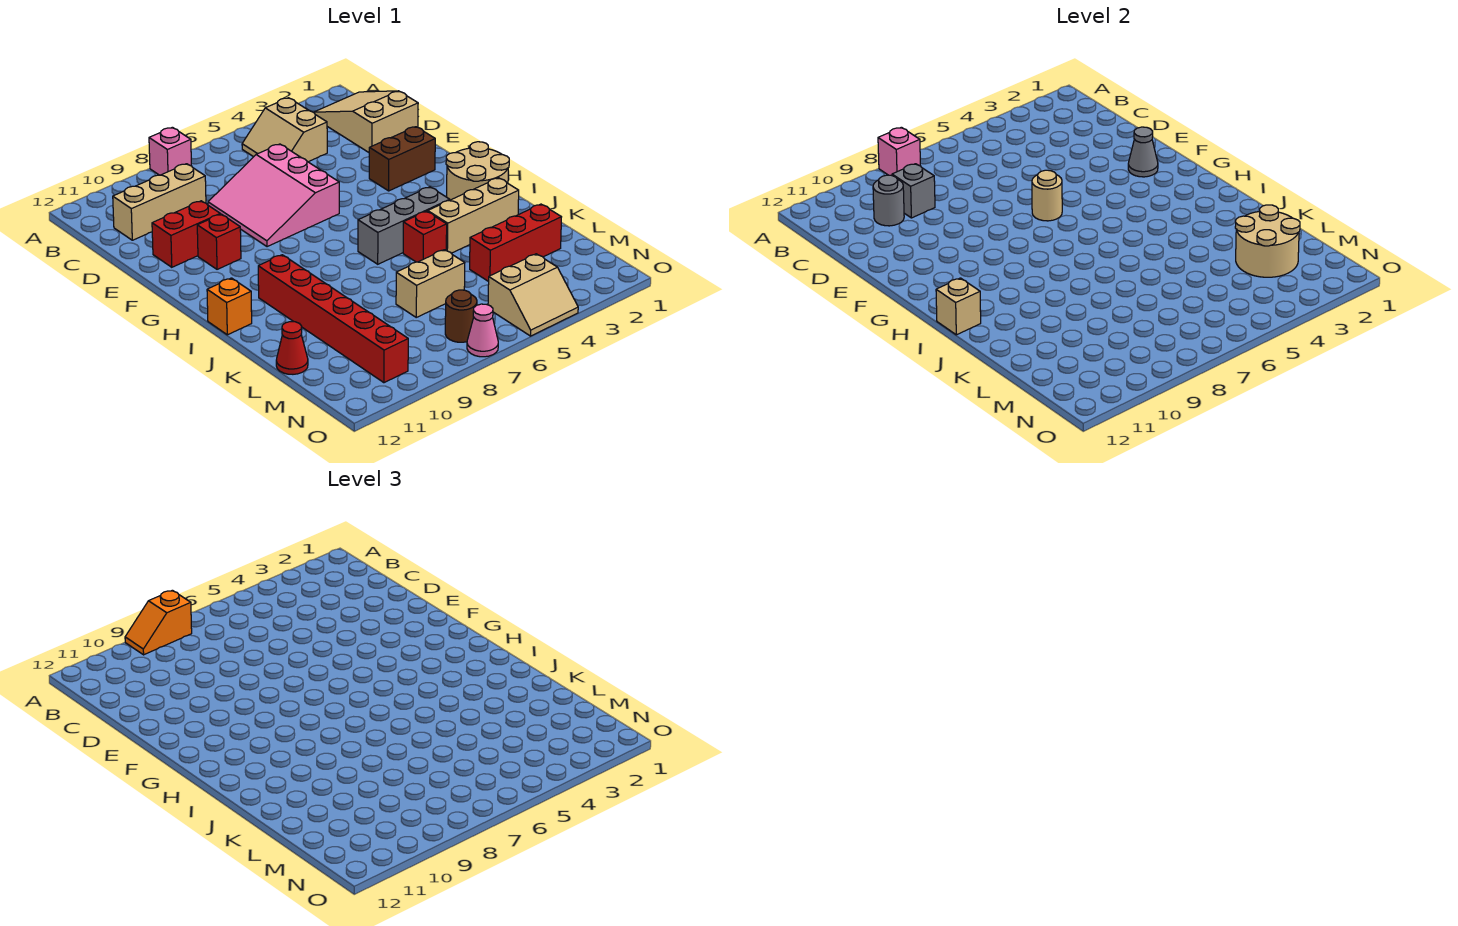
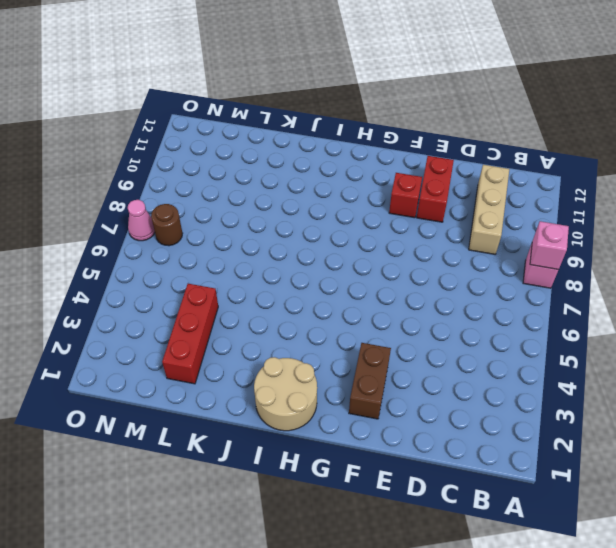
none -> tan slope B1:D2 level 1 top D
none -> tan slope B4:C5 level 1 top 4
none -> pink slope D6:F8 level 1 top 6

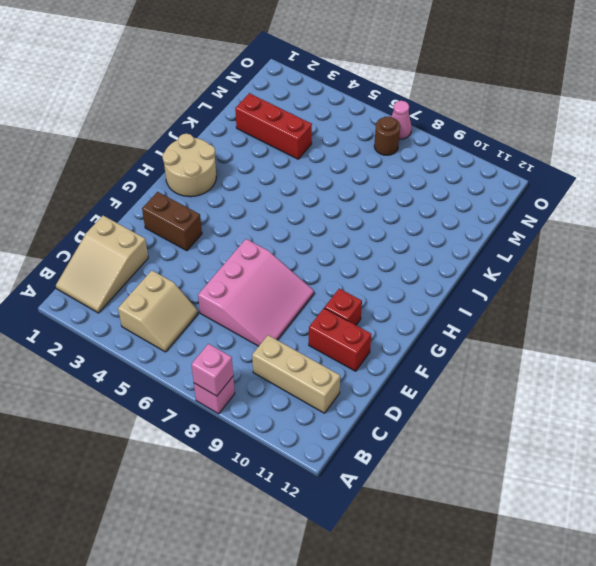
none -> grey brick I4:I6 level 1
none -> red brick I10:N10 level 1
none -> orange brick I12 level 1

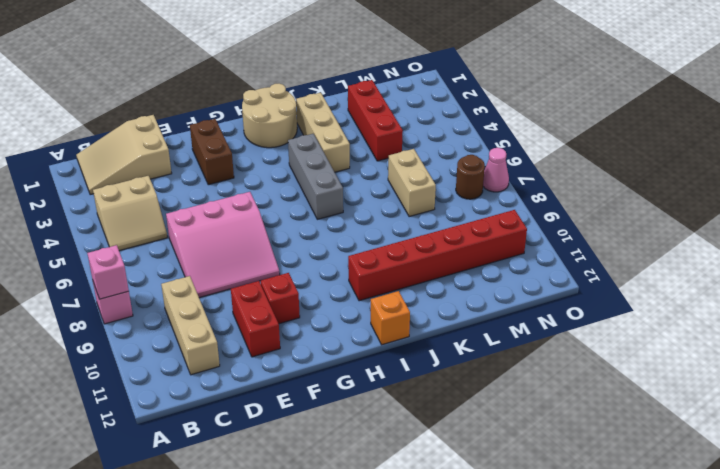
none -> red brick J5 level 1
none -> red cone L12 level 1
none -> tan slope N4:O5 level 1 top N

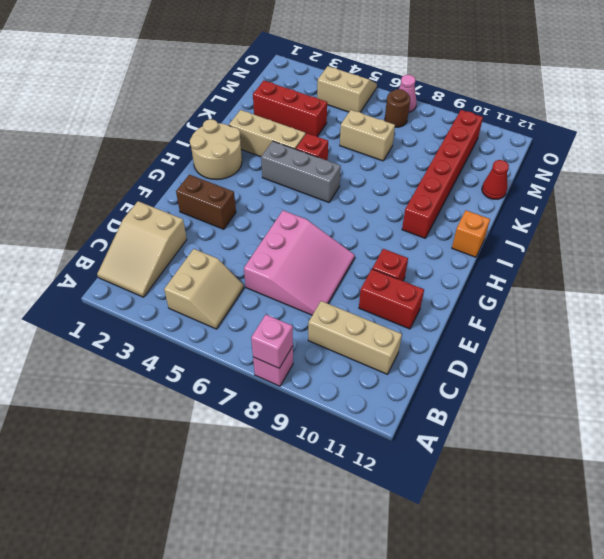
none -> grey brick C9 level 2
none -> grey round brick C10 level 2
none -> grey cone F2 level 2

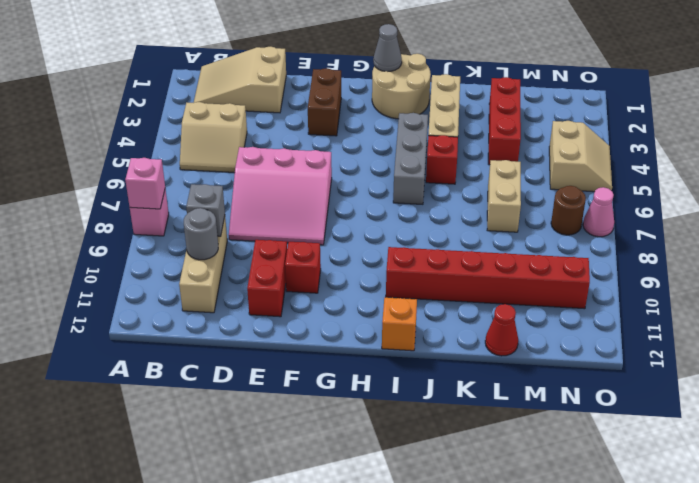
grey cone H1 level 2 -> grey cone F2 level 2
none -> tan round brick F6 level 2
none -> tan brick I12 level 2
none -> tan round brick L2:M3 level 2

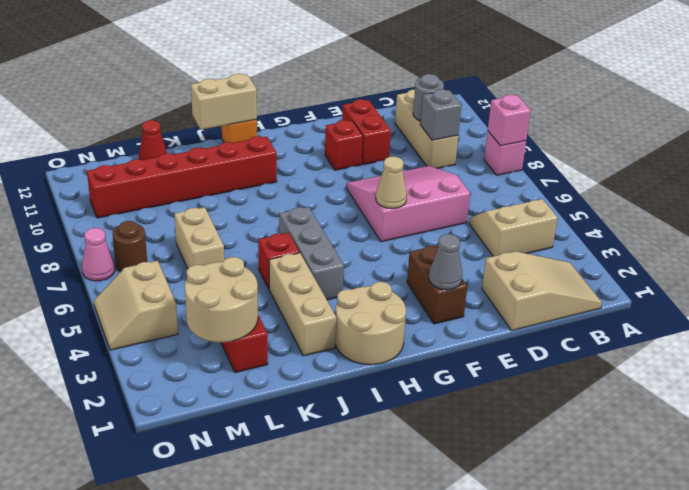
tan cone F6 level 2 -> tan round brick F6 level 2
tan brick I12:J12 level 2 -> tan brick I12 level 2
none -> orange slope A8:A9 level 3 top 8

